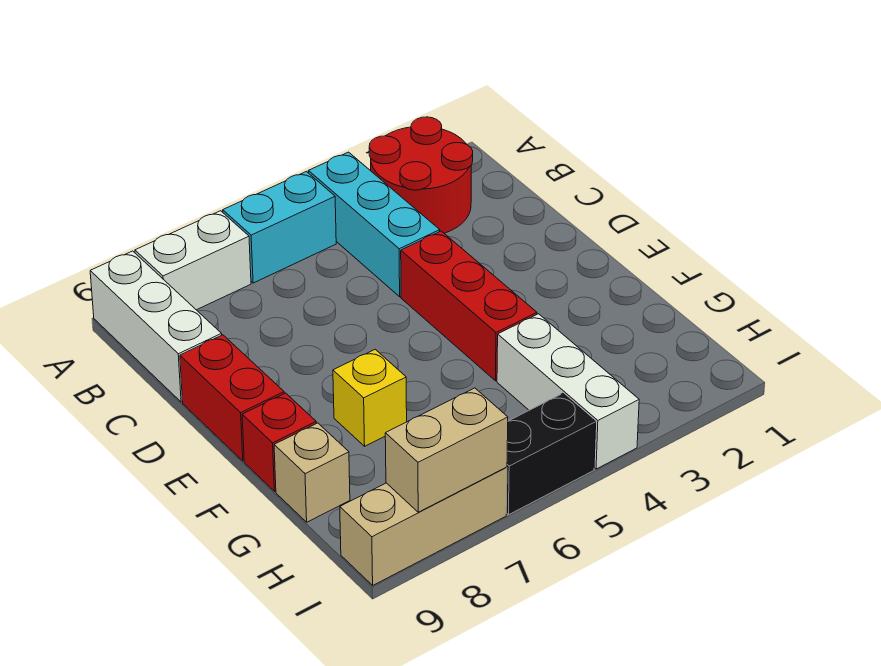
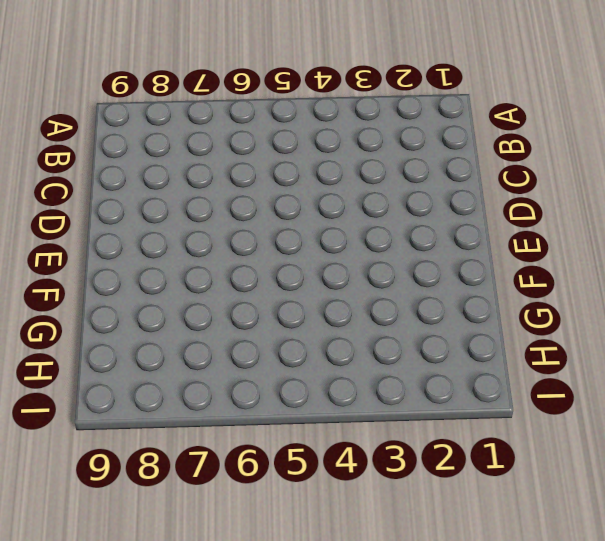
none -> red round brick A2:B3 level 1
none -> cyan brick A4:C4 level 1
none -> cyan brick A5:A6 level 1

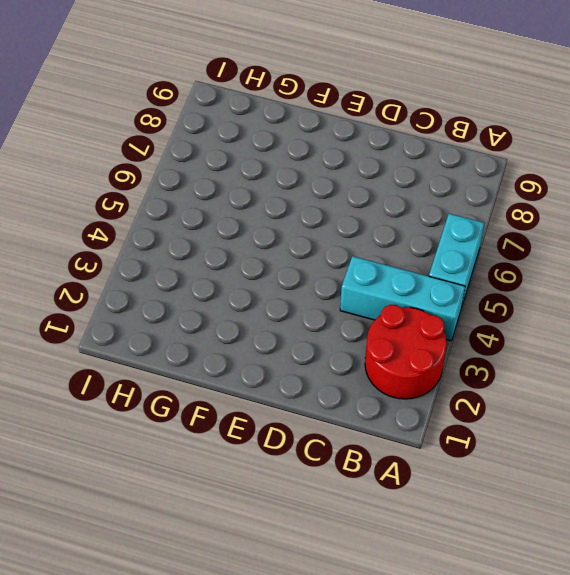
none -> white brick A7:A8 level 1
none -> white brick A9:C9 level 1
none -> red brick D4:F4 level 1

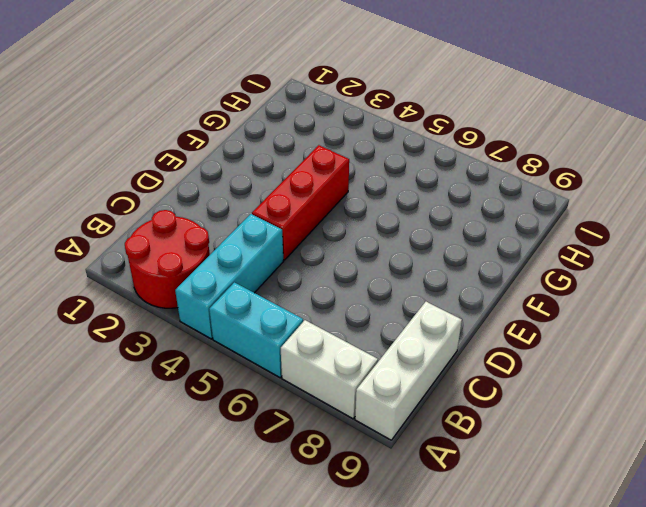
none -> red brick D9:E9 level 1
none -> yellow brick F7 level 1
none -> red brick F9 level 1

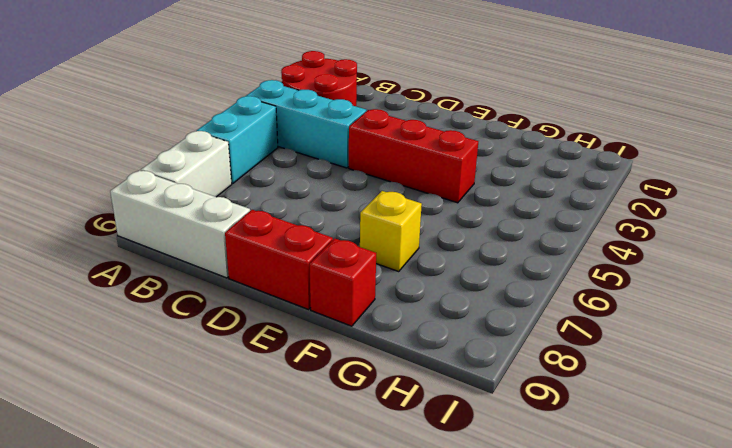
none -> white brick G4:I4 level 1
none -> tan brick G9 level 1
none -> black brick I5:I6 level 1

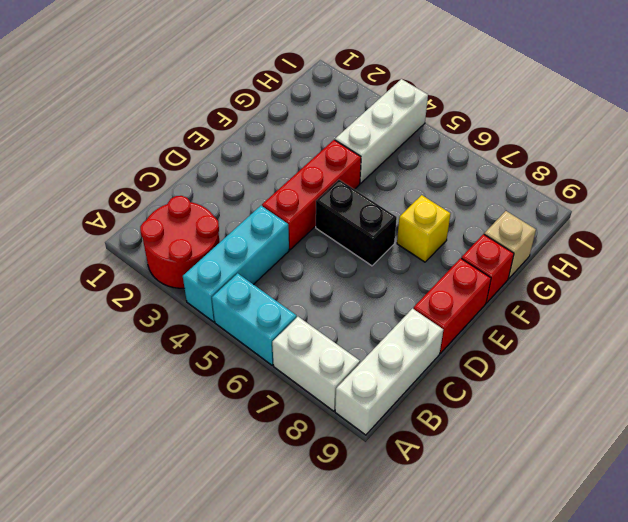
black brick E5:E6 level 1 -> black brick I5:I6 level 1
none -> tan brick I7:I9 level 1
none -> tan brick I7:I8 level 2

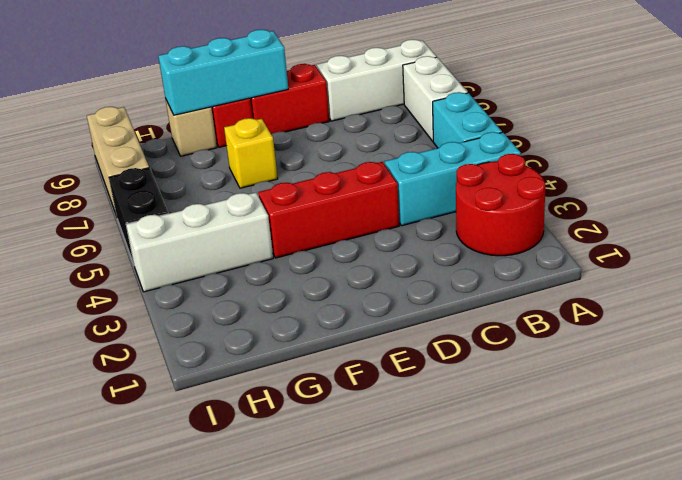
cyan brick E9:G9 level 2 -> none
none -> tan brick I7:I8 level 2

